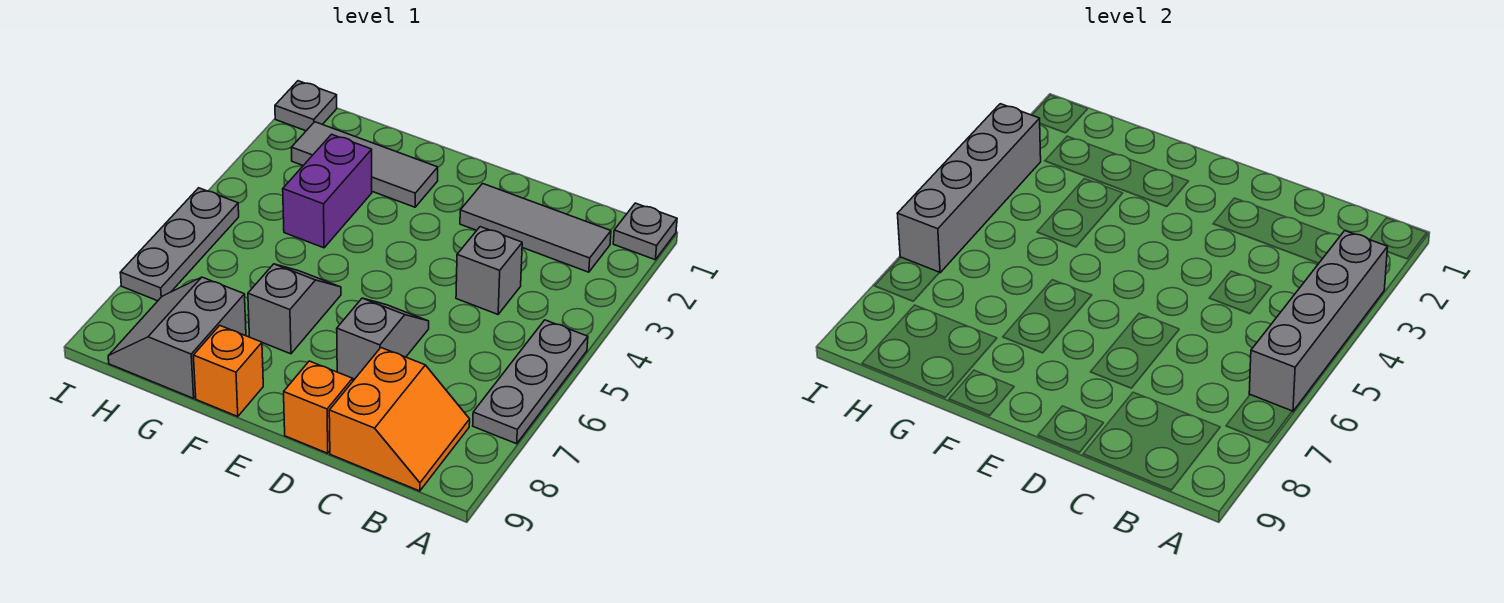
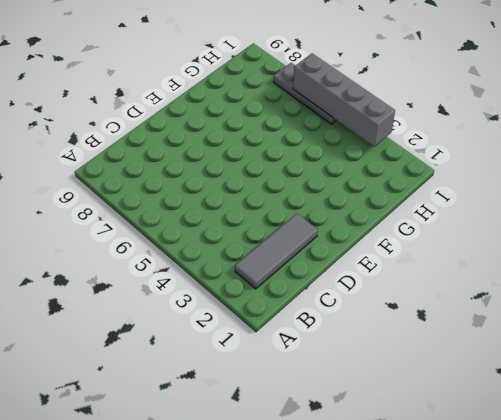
none -> grey plate A1 level 1
none -> grey plate A5:A7 level 1
none -> orange slope B8:C9 level 1 top C

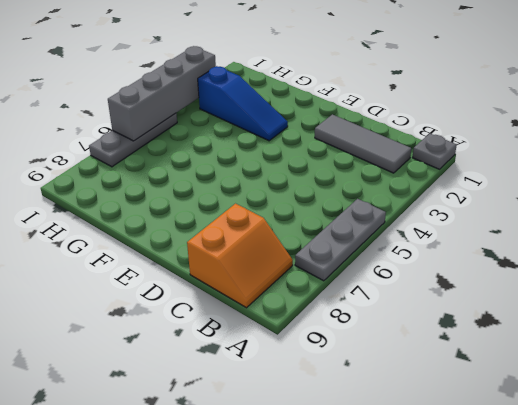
blue slope F3:H3 level 1 top H -> purple brick G3:G4 level 1
none -> grey brick C4 level 1
none -> grey slope D6:D7 level 1 top 7
none -> orange brick D9 level 1

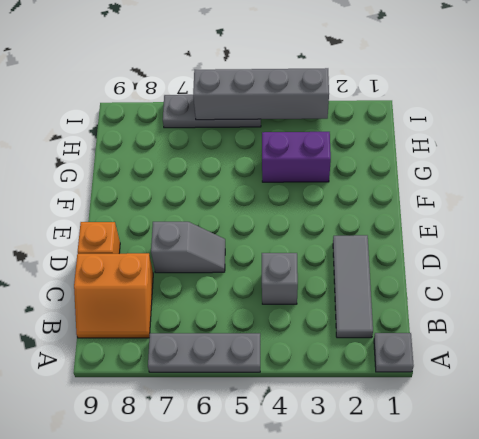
none -> grey tile F2:H2 level 1
none -> grey slope F6:F7 level 1 top 7
none -> orange brick F9 level 1

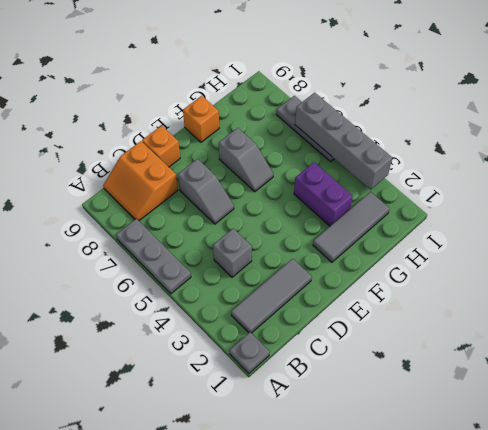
none -> grey slope G8:H9 level 1 top G
none -> grey plate I1 level 1
none -> grey brick A3:A6 level 2

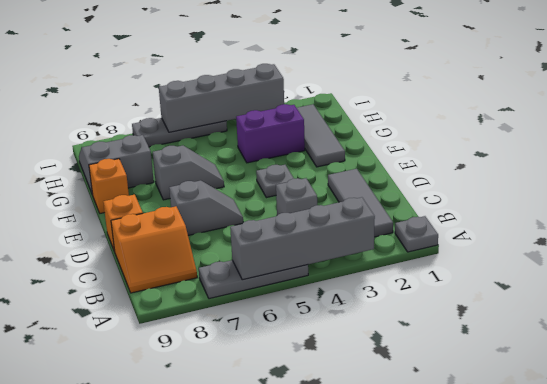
grey plate E4 level 1 -> grey plate I1 level 1

